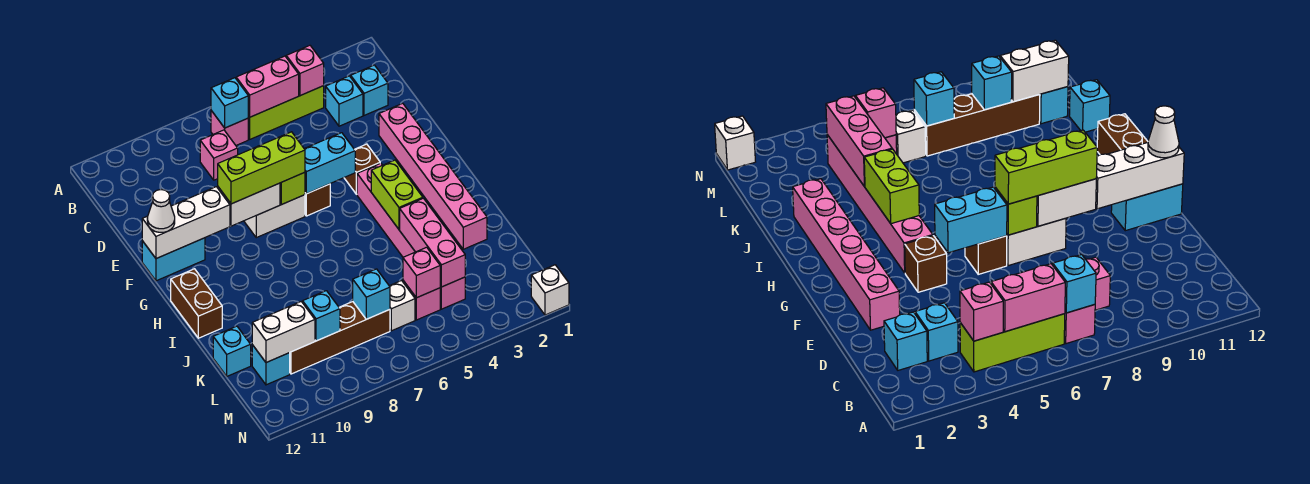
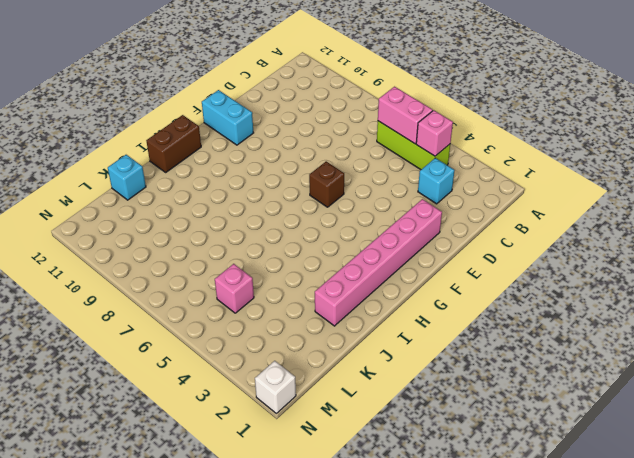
none -> pink brick B7 level 1
none -> cyan brick C2 level 1
none -> pink brick C8 level 1
none -> brown brick F4 level 1

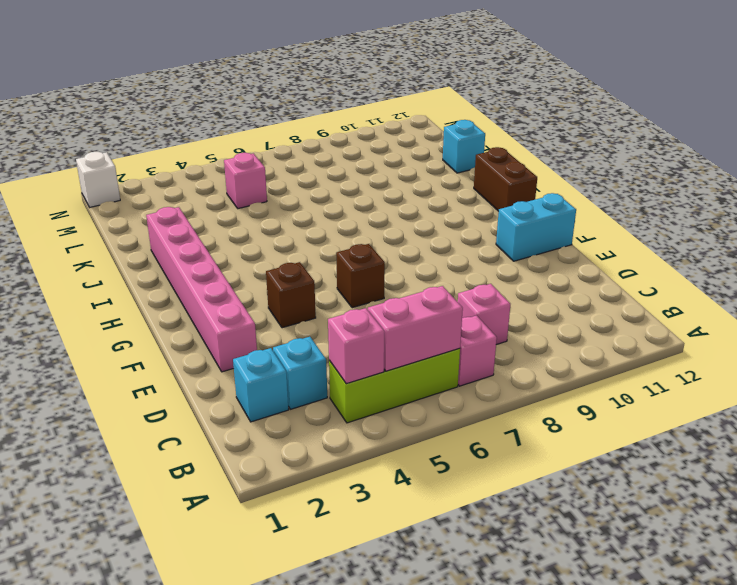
none -> white brick F7:F8 level 1
none -> pink brick G4:L4 level 1
none -> white brick L6 level 1
none -> brown brick L7:L10 level 1

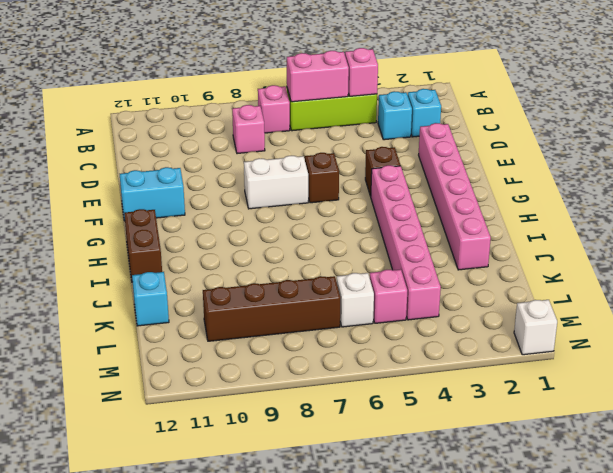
none -> cyan brick L11 level 1
none -> cyan brick B7 level 2
none -> cyan brick F5:F6 level 2
none -> lime brick F7 level 2

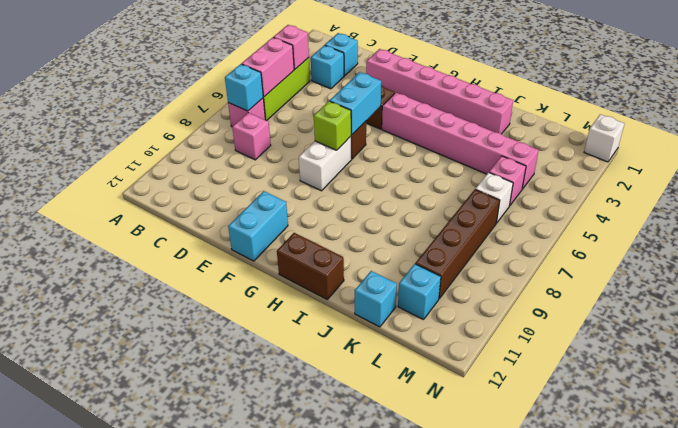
none -> white brick F8:F9 level 2
none -> white brick F10:F12 level 2
none -> lime brick H4:I4 level 2
none -> pink brick J4:L4 level 2

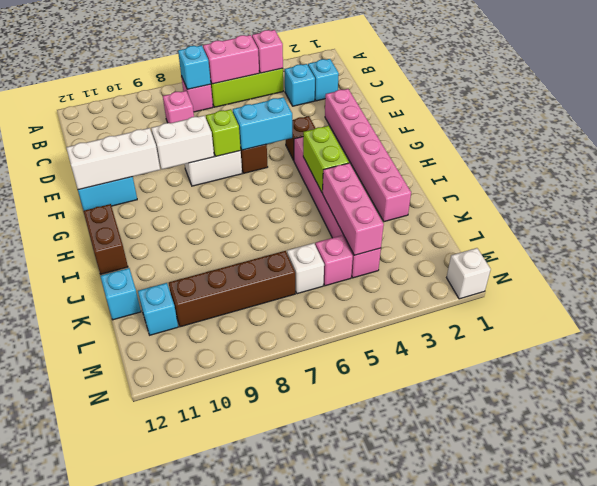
none -> pink brick L5 level 2
none -> cyan brick L7 level 2
none -> cyan brick L9 level 2
none -> white brick L10:L11 level 2

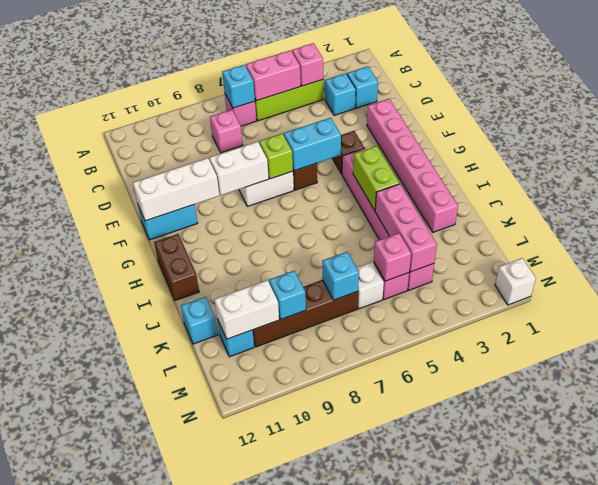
none -> lime brick F7:F9 level 3
none -> white cone F12 level 3

